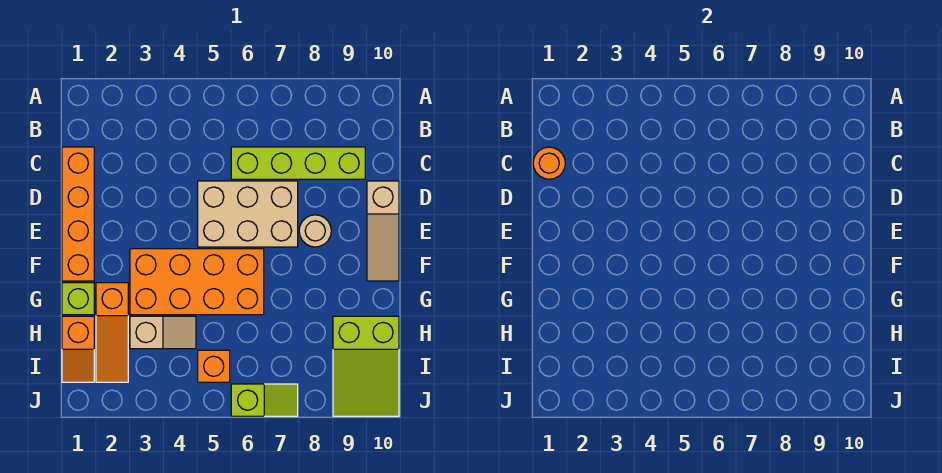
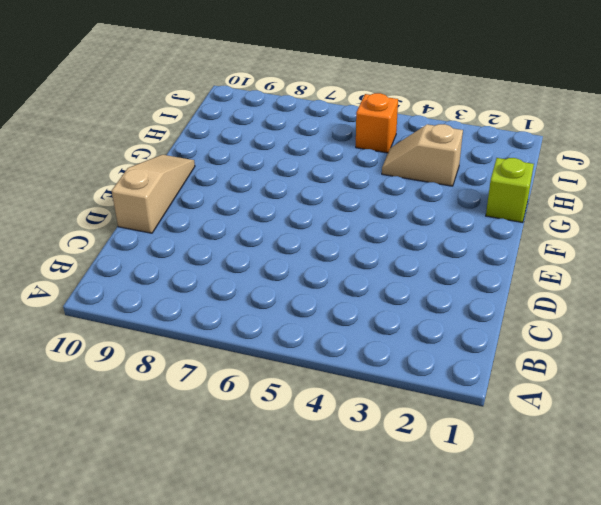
none -> orange brick C1:F1 level 1
none -> lime brick C6:C9 level 1
none -> tan brick D5:E7 level 1

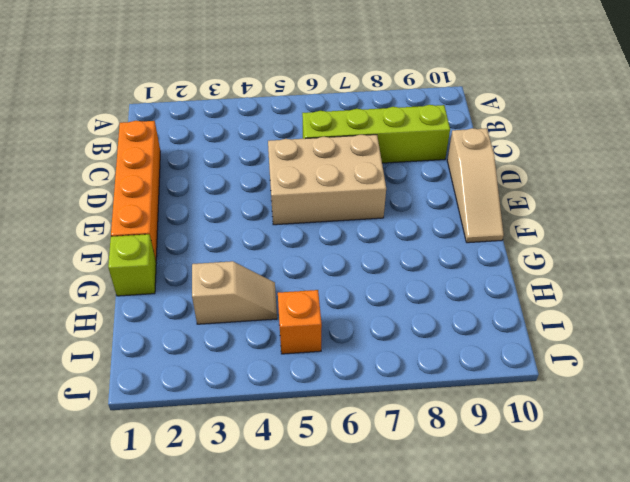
none -> tan round brick E8 level 1
none -> orange brick F3:G6 level 1
none -> orange slope G2:I2 level 1 top G

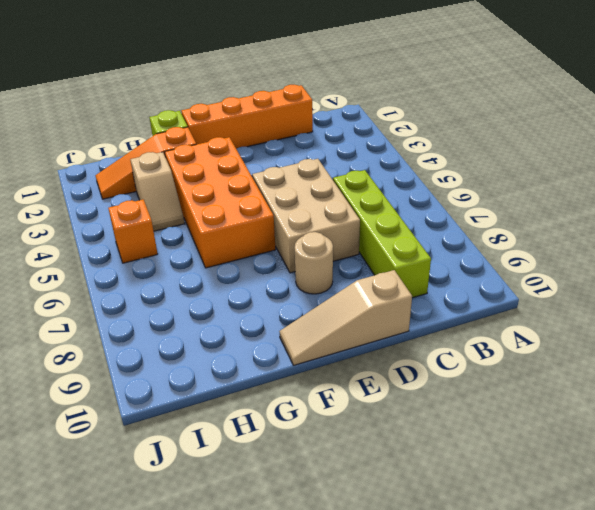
none -> orange slope H1:I1 level 1 top H
none -> lime slope H9:J10 level 1 top H
none -> lime slope J6:J7 level 1 top 6

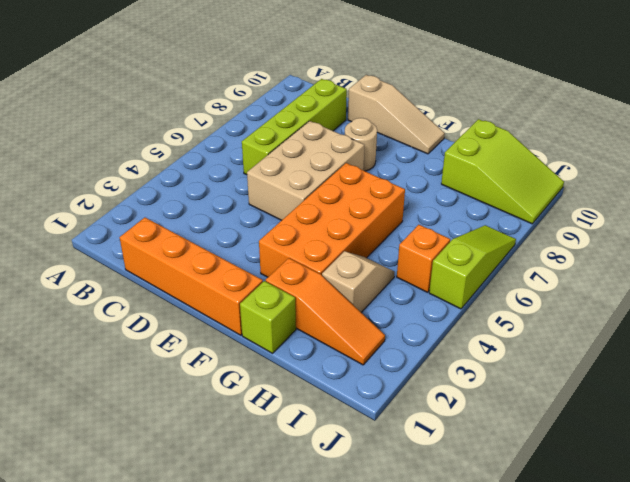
lime slope J5:J7 level 1 top 5 -> lime slope J6:J7 level 1 top 6
none -> orange slope H1:I1 level 1 top H
none -> orange round brick C1 level 2

